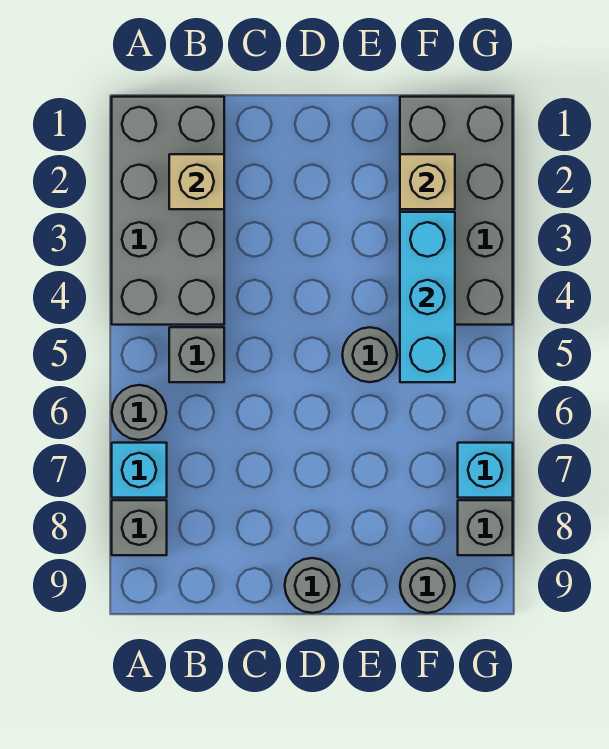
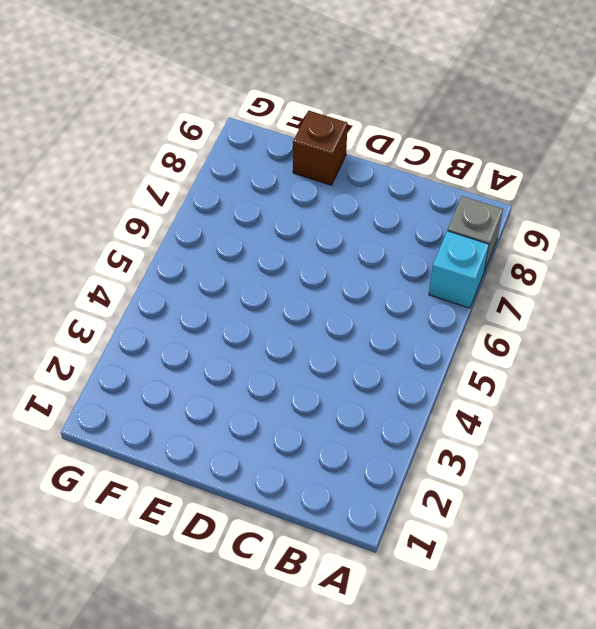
brown brick E9 level 1 -> none
none -> grey brick A1:B4 level 1
none -> grey round brick A6 level 1
none -> grey brick B5 level 1

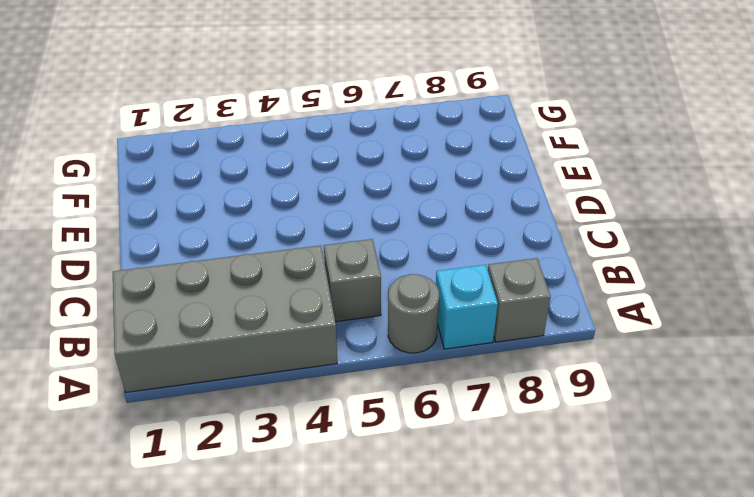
none -> grey round brick D9 level 1
none -> grey round brick E5 level 1
none -> grey brick F1:G4 level 1

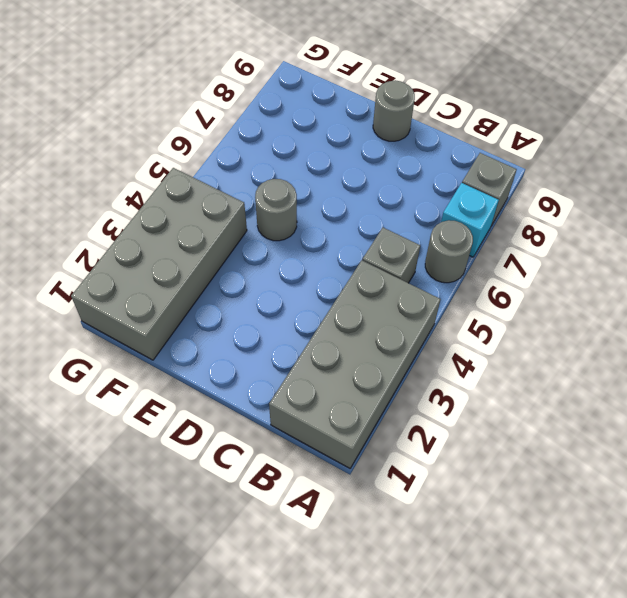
none -> grey round brick F9 level 1
none -> cyan brick G7 level 1
none -> grey brick G8 level 1

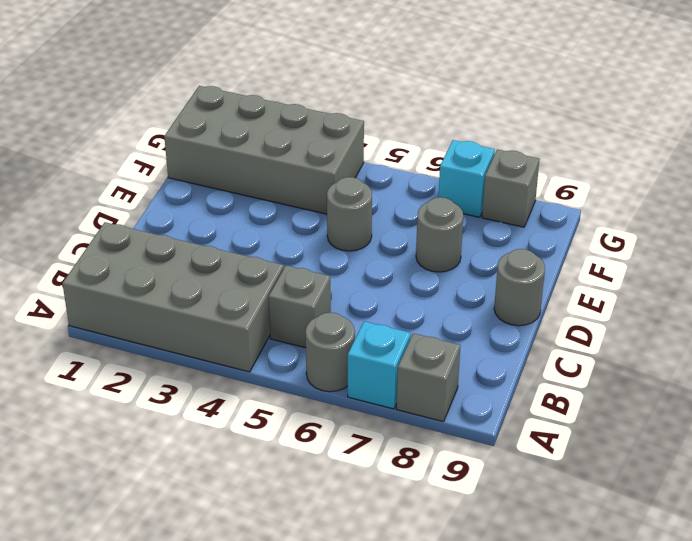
grey round brick E7 level 1 -> grey round brick F9 level 1
none -> tan brick B2 level 2
none -> tan brick F2 level 2
none -> cyan brick F3:F5 level 2

